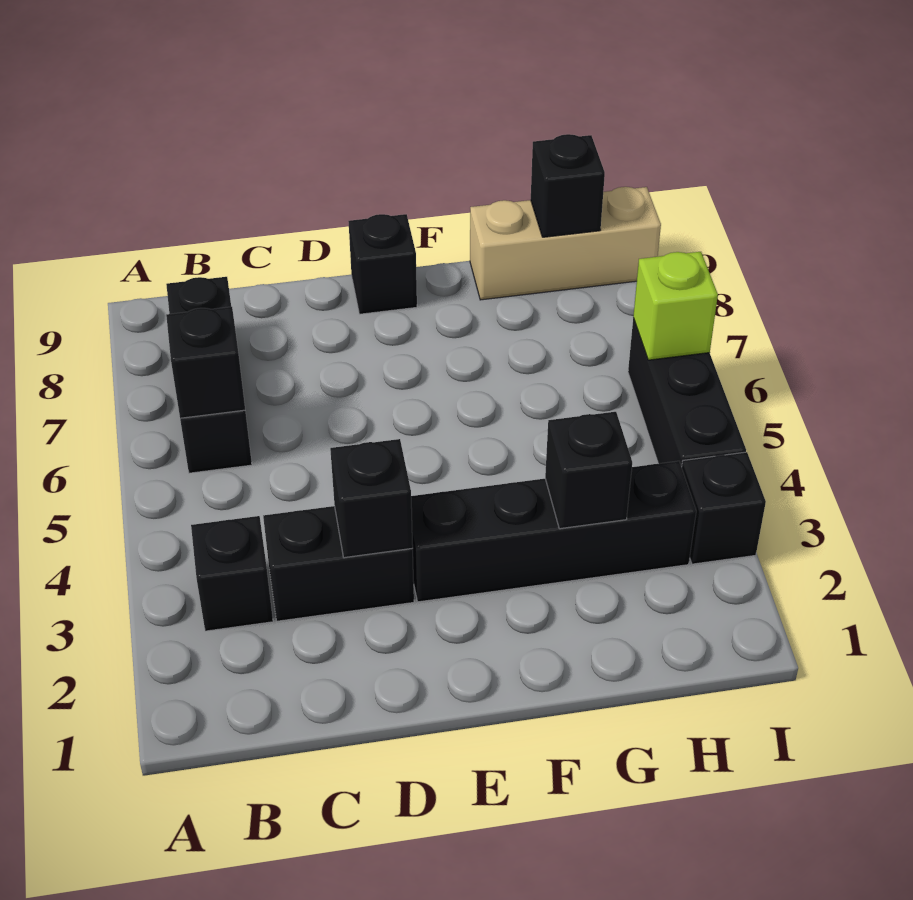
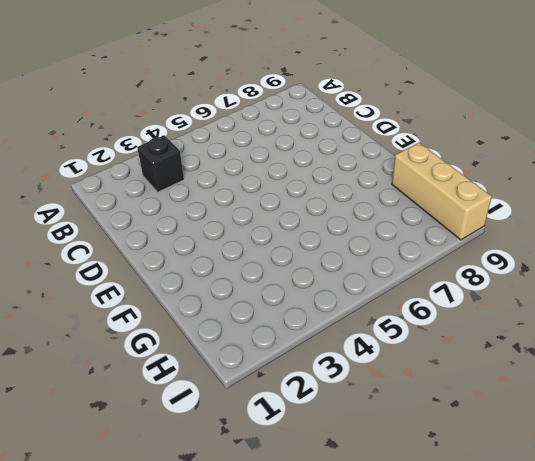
none -> black brick B6:B8 level 1
none -> black brick C3:D3 level 1
none -> black brick E3:H3 level 1

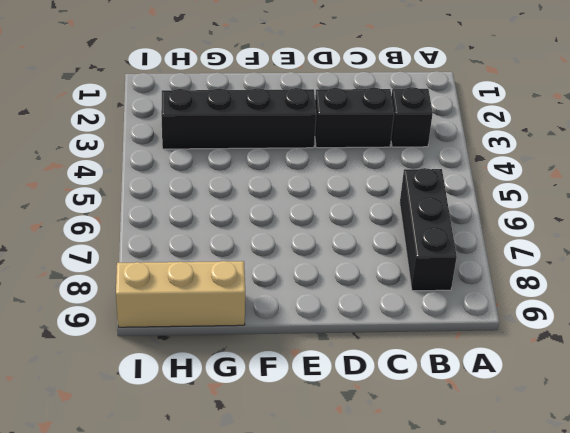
none -> black brick E9 level 1
none -> black brick I3 level 1
none -> black brick I4:I6 level 1

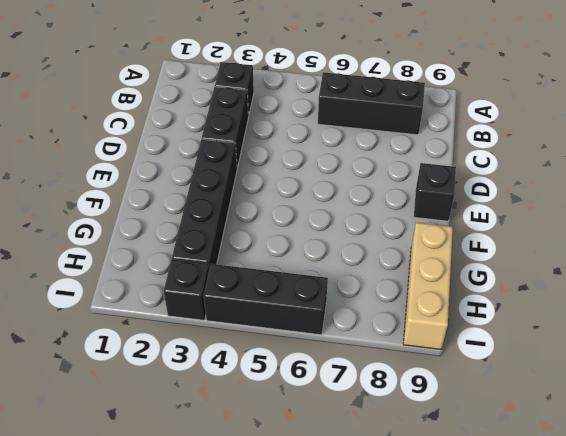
none -> black brick B6 level 2
none -> black brick D3 level 2
none -> black brick G3 level 2

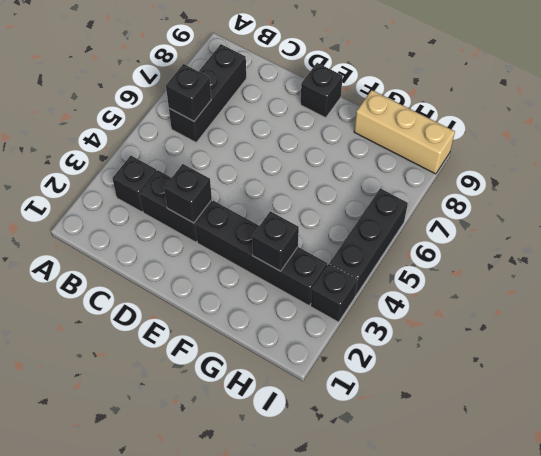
none -> black brick H9 level 2
none -> lime brick I6 level 2

